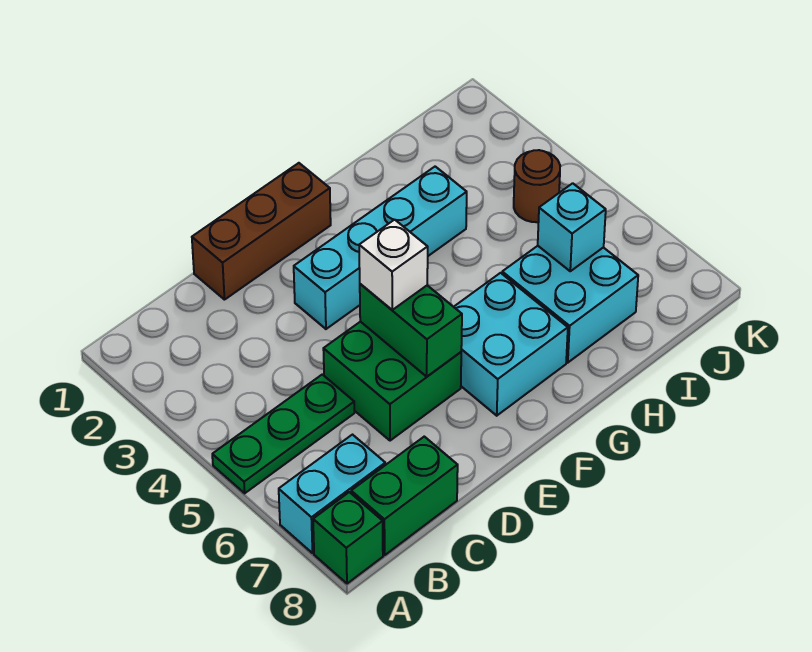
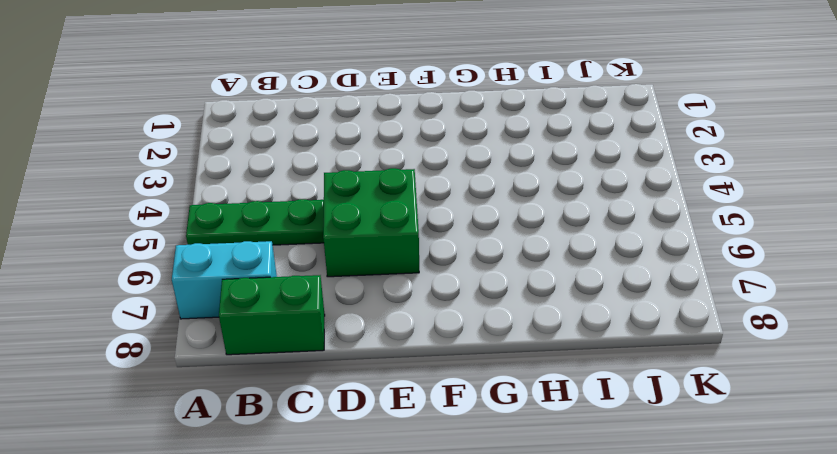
none -> green brick A8 level 1
none -> brown brick D1:F1 level 1
none -> cyan brick E3:H3 level 1

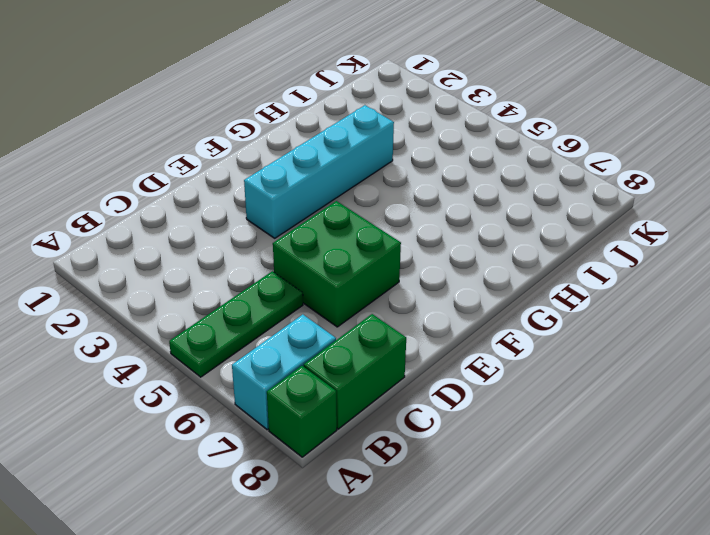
none -> brown brick D1:F1 level 1
none -> cyan brick F6:G7 level 1
none -> cyan brick H6:I7 level 1

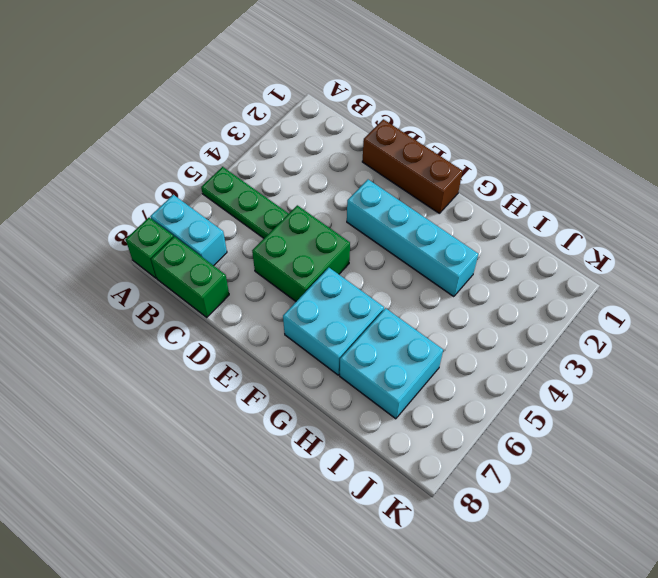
none -> brown round brick J4 level 1
none -> green brick E5:E6 level 2
none -> cyan brick I6 level 2

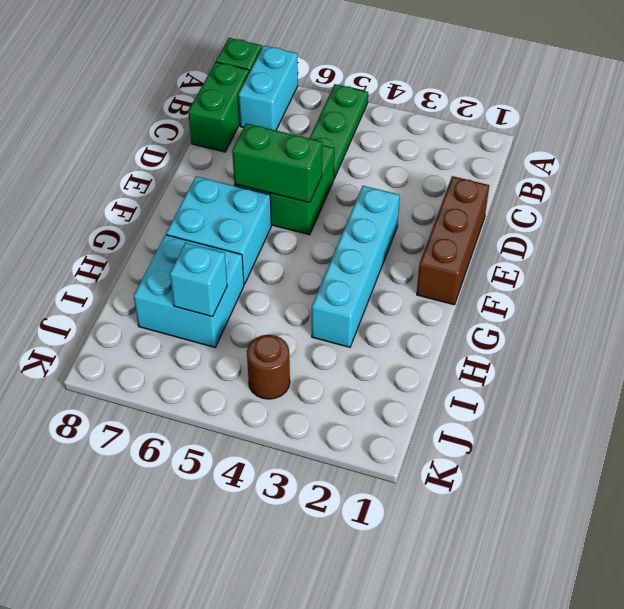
none -> white brick E5 level 3

